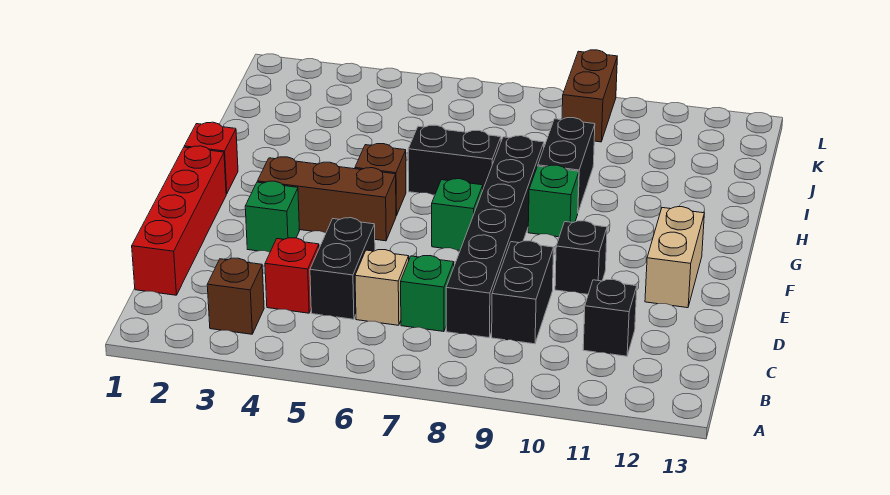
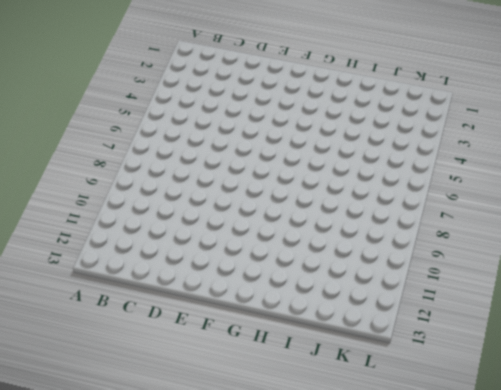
none -> brown brick B3 level 1
none -> red brick C1:F1 level 1
none -> red brick C4 level 1

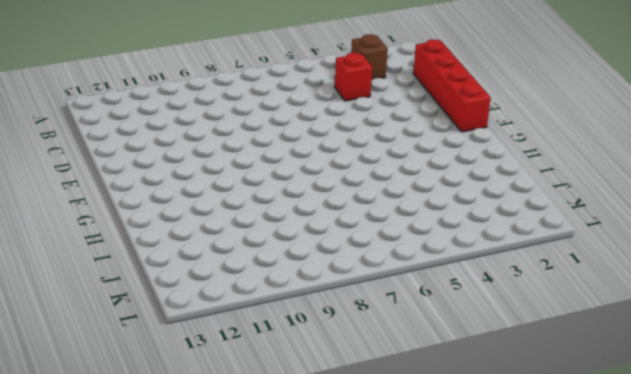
none -> black brick C5:D5 level 1
none -> tan brick C6 level 1
none -> green brick C7 level 1

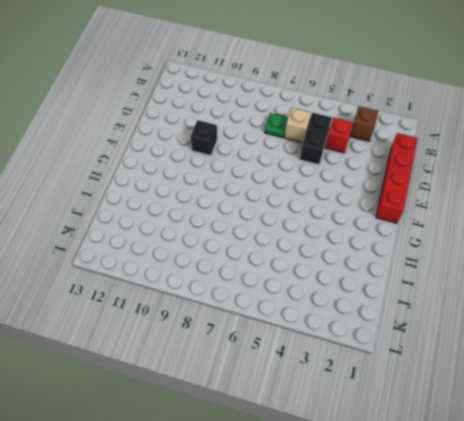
green plate C7 level 1 -> green brick C7 level 1
none -> black brick C8:H8 level 1
none -> black brick C9:D9 level 1
none -> black brick C11 level 1

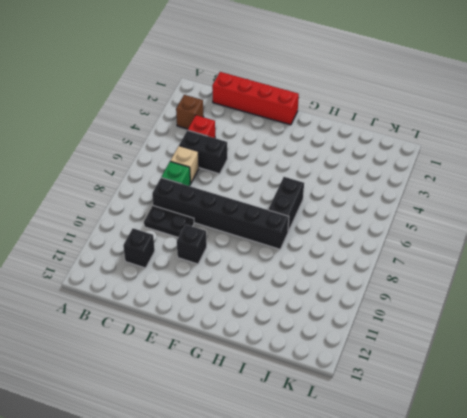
black plate C9:D9 level 1 -> black brick C9:D9 level 1
none -> green brick E3 level 1
none -> tan brick E12:F12 level 1
none -> brown brick F3:F5 level 1

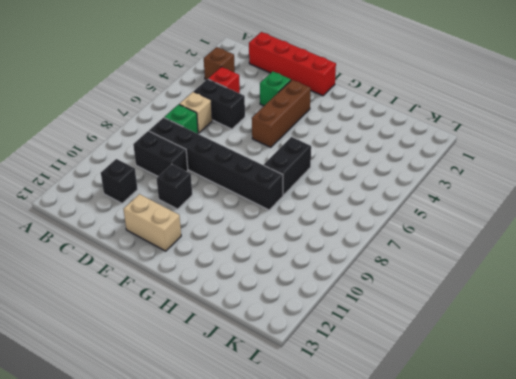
none -> green brick F7 level 1
none -> red brick G1 level 1
none -> brown brick G5 level 1

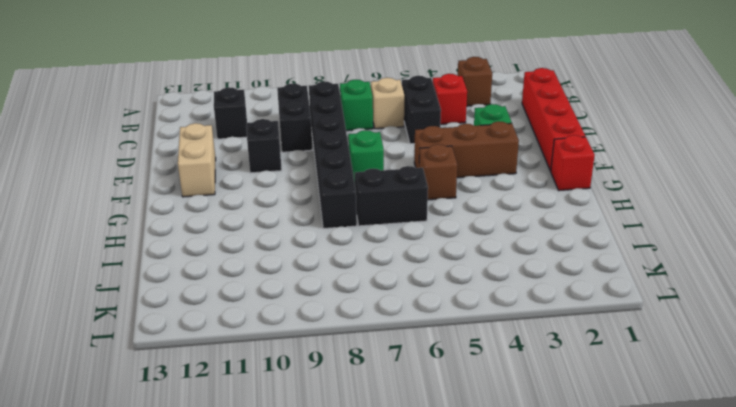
none -> green brick G9 level 1
none -> black brick H9:I9 level 1
none -> brown brick K9:L9 level 1

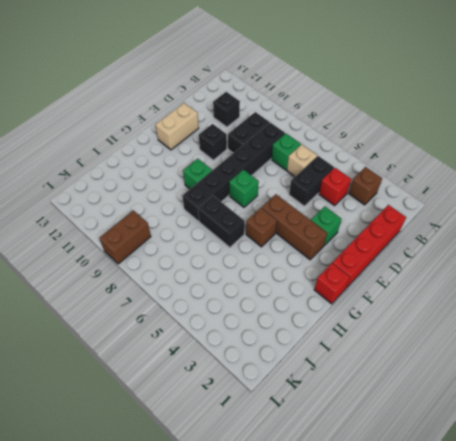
none -> black brick H9:I9 level 1

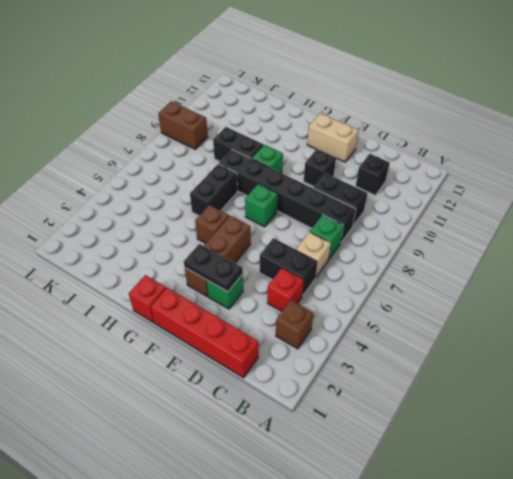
black plate E3:F3 level 2 -> none

